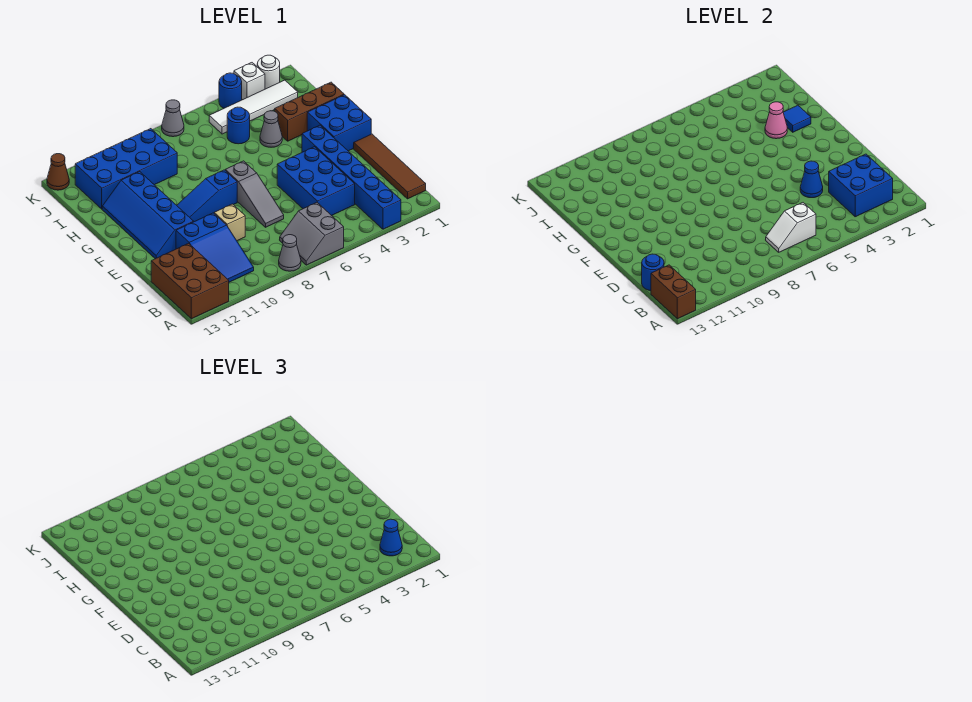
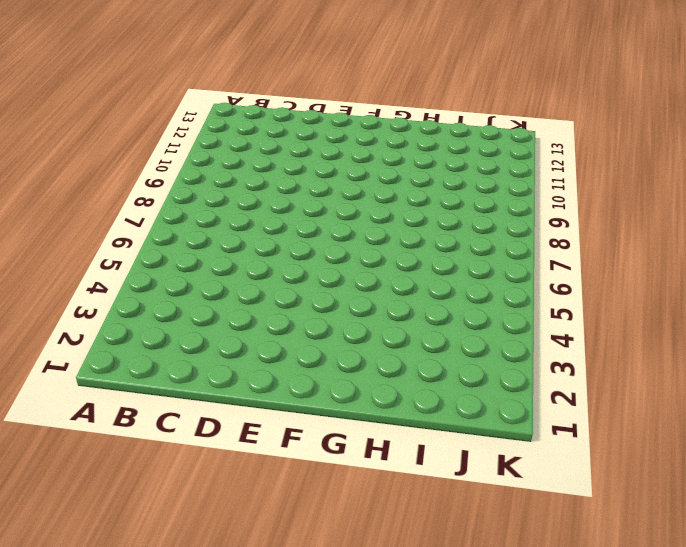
none -> blue brick A3:F3 level 1
none -> grey slope A6:B7 level 1 top 6
none -> grey cone A8 level 1
none -> brown brick A12:C13 level 1

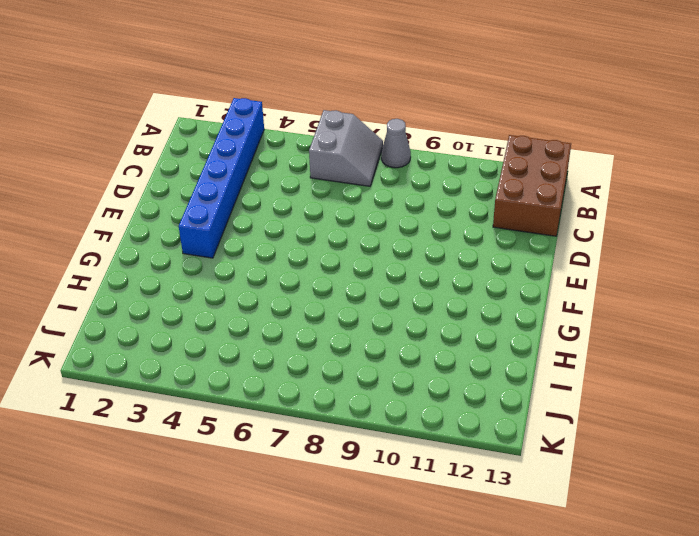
none -> brown tile B1:E1 level 1
none -> blue slope B10:D11 level 1 top D
none -> blue brick C4:E5 level 1
none -> grey slope D7:F7 level 1 top F

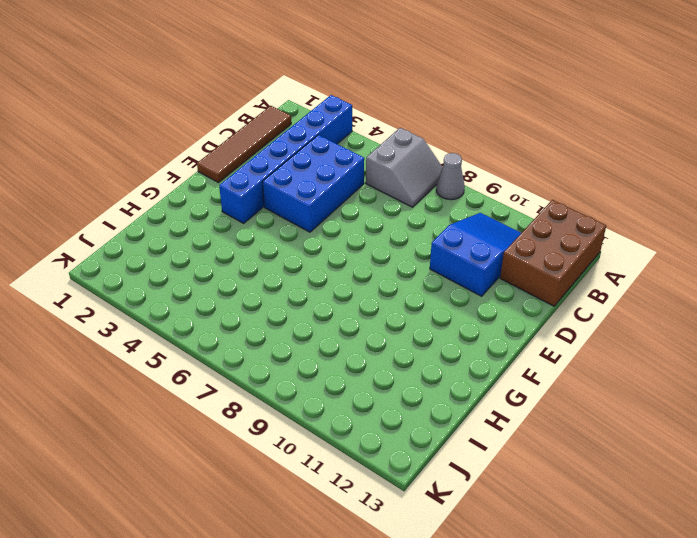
none -> grey slope D7:F7 level 1 top F
none -> tan brick D9 level 1
none -> blue slope E11:H12 level 1 top 11
none -> blue brick F1:G2 level 1

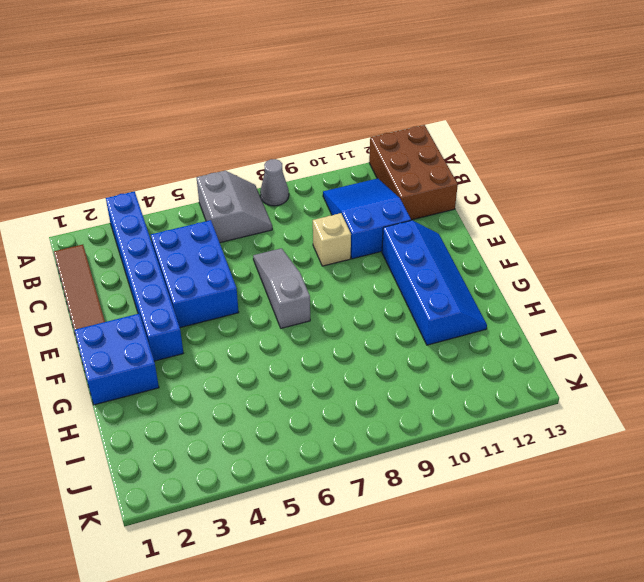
none -> blue slope F8:F10 level 1 top 8
none -> brown brick H1:H3 level 1
none -> grey cone H4 level 1
none -> blue round brick I5 level 1

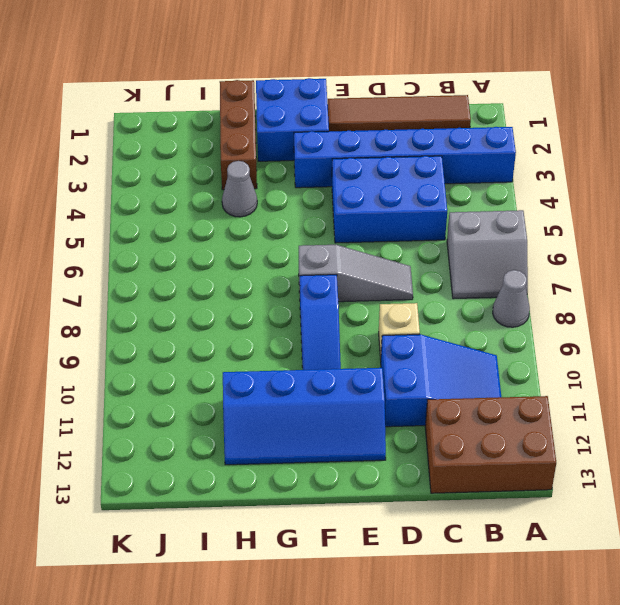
none -> blue round brick I5 level 1
none -> blue brick I9:J12 level 1
none -> white tile J2:J5 level 1
none -> white round brick K2 level 1

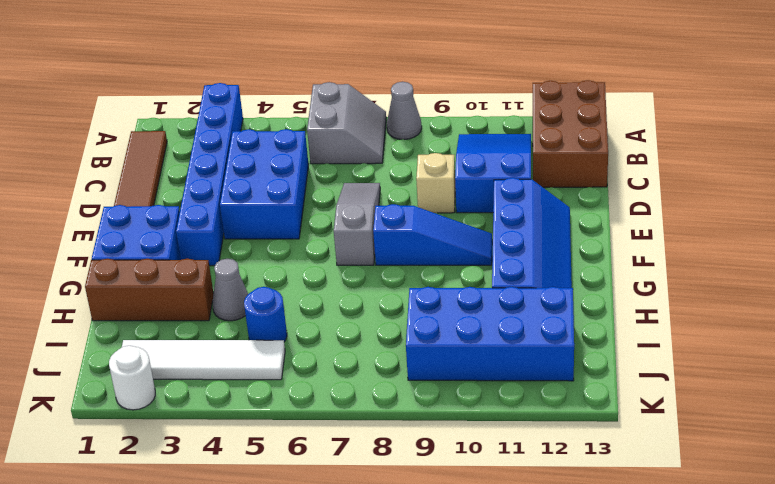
none -> white brick K3 level 1
none -> blue round brick K4 level 1
none -> grey cone K7 level 1
none -> brown cone K13 level 1

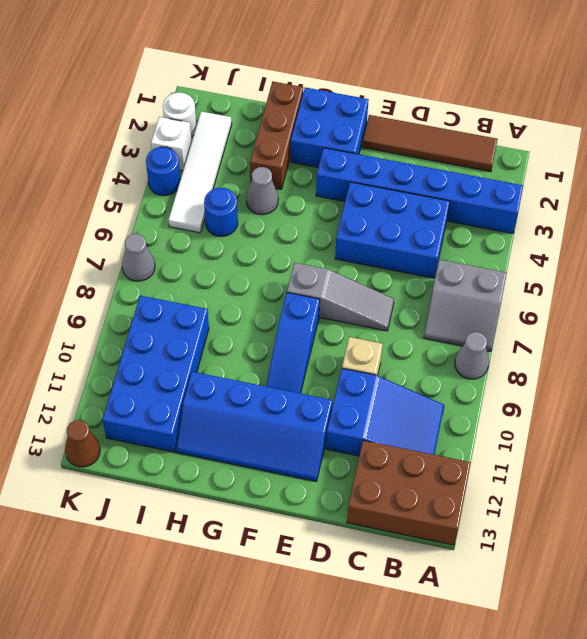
none -> brown brick A13:B13 level 2
none -> blue brick B2:C3 level 2
none -> white slope B6:B7 level 2 top 6
none -> blue round brick C13 level 2

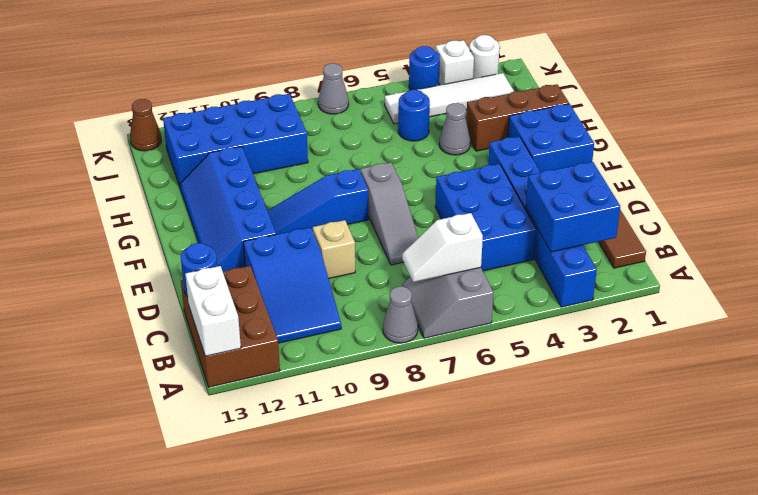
white brick A13:B13 level 2 -> brown brick A13:B13 level 2
none -> blue cone D4 level 2
none -> blue tile H2 level 2
none -> pink cone H3 level 2
none -> blue cone B2 level 3

